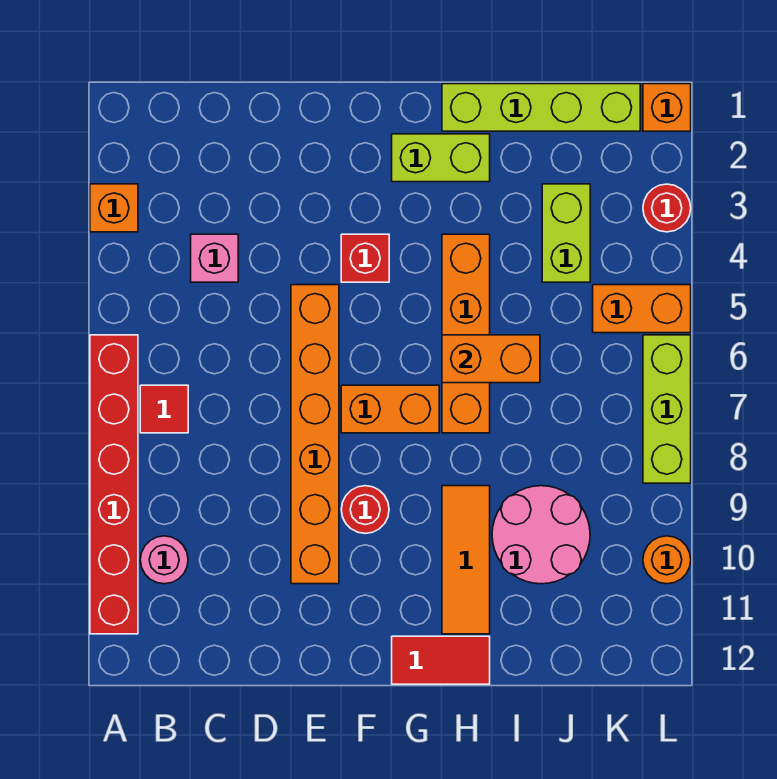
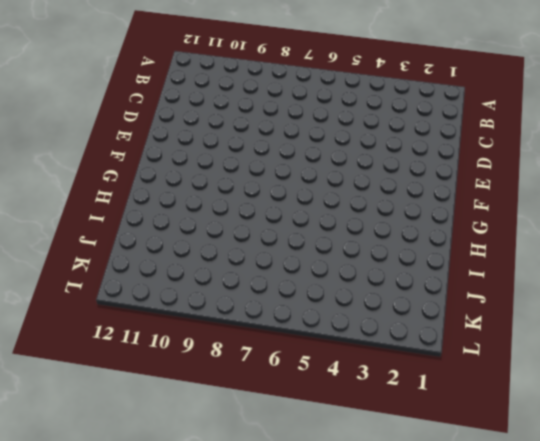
none -> orange brick A3 level 1
none -> red brick A6:A11 level 1
none -> red tile B7 level 1

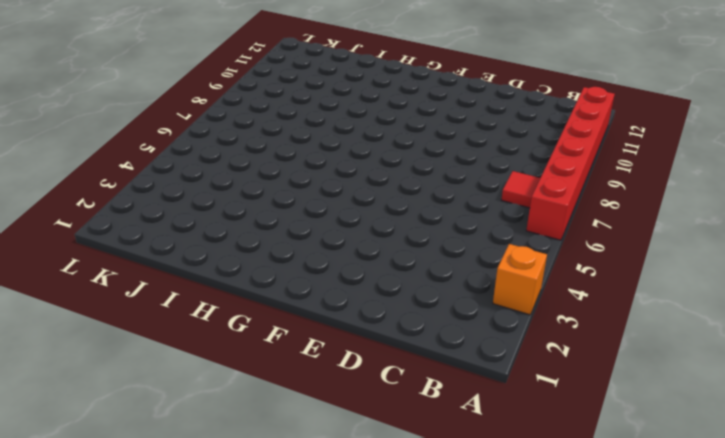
none -> pink round brick B10 level 1
none -> pink brick C4 level 1
none -> orange brick E5:E10 level 1

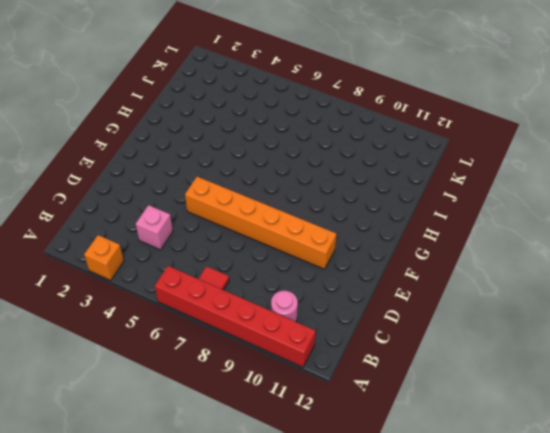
none -> red brick F4 level 1
none -> orange brick F7:G7 level 1
none -> red round brick F9 level 1

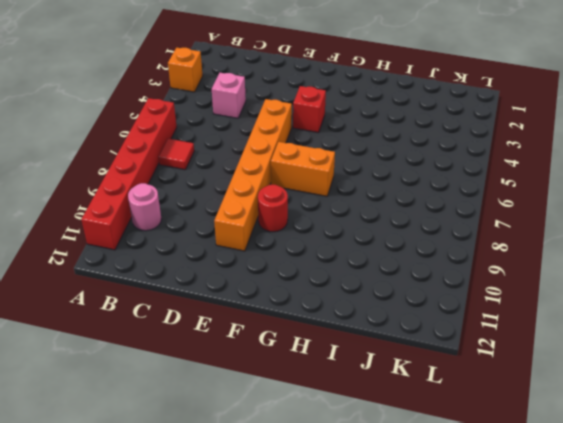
none -> lime brick G2:H2 level 1
none -> red tile G12:H12 level 1
none -> lime brick H1:K1 level 1

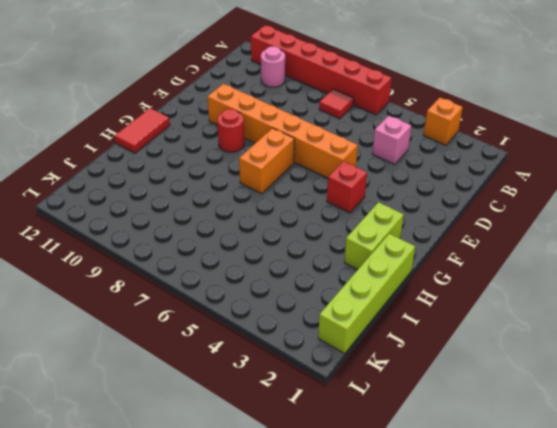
none -> orange brick H4:H7 level 1
none -> orange tile H9:H11 level 1
none -> pink round brick I9:J10 level 1

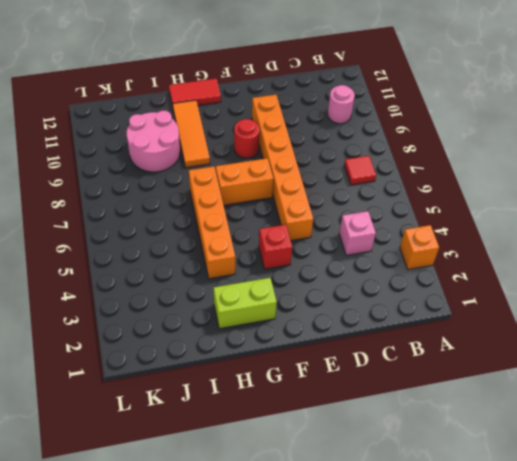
none -> red brick A6:A11 level 1
none -> lime brick H1:K1 level 1
none -> lime brick J3:J4 level 1

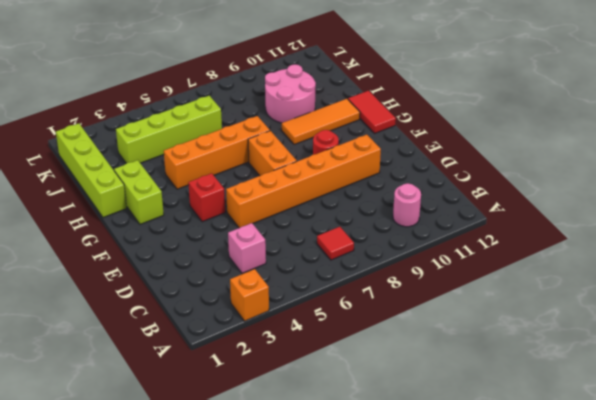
lime brick J3:J6 level 1 -> lime brick J3:J4 level 1
none -> red brick A6:A11 level 1
none -> orange brick K5:L5 level 1
none -> orange brick L1 level 1

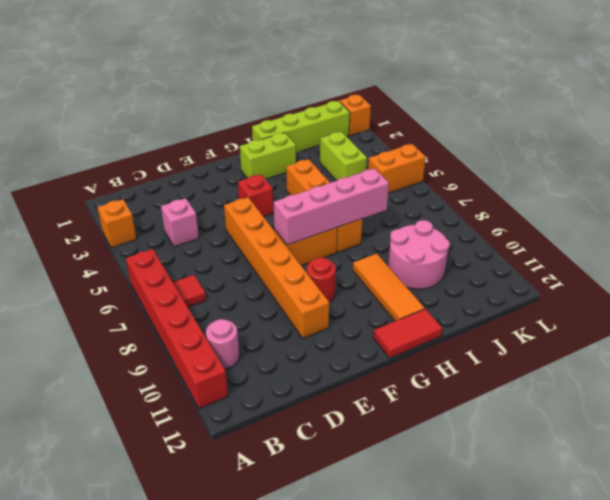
pink brick F7:I7 level 2 -> none
none -> red round brick L3 level 1
none -> lime brick L6:L8 level 1
none -> orange round brick L10 level 1

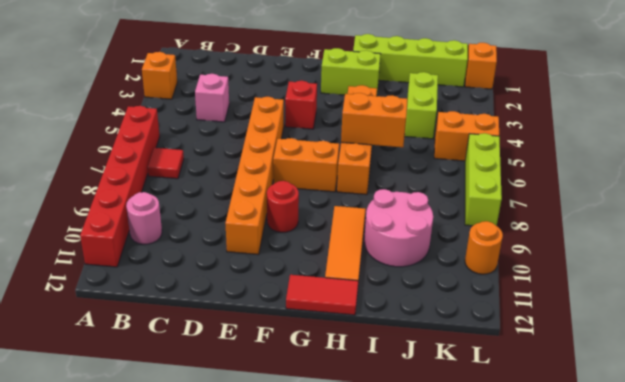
none -> red round brick L3 level 1

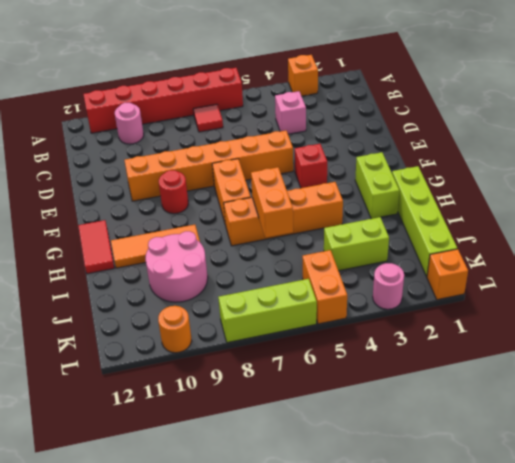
pink round brick L3 level 1 -> red round brick L3 level 1

